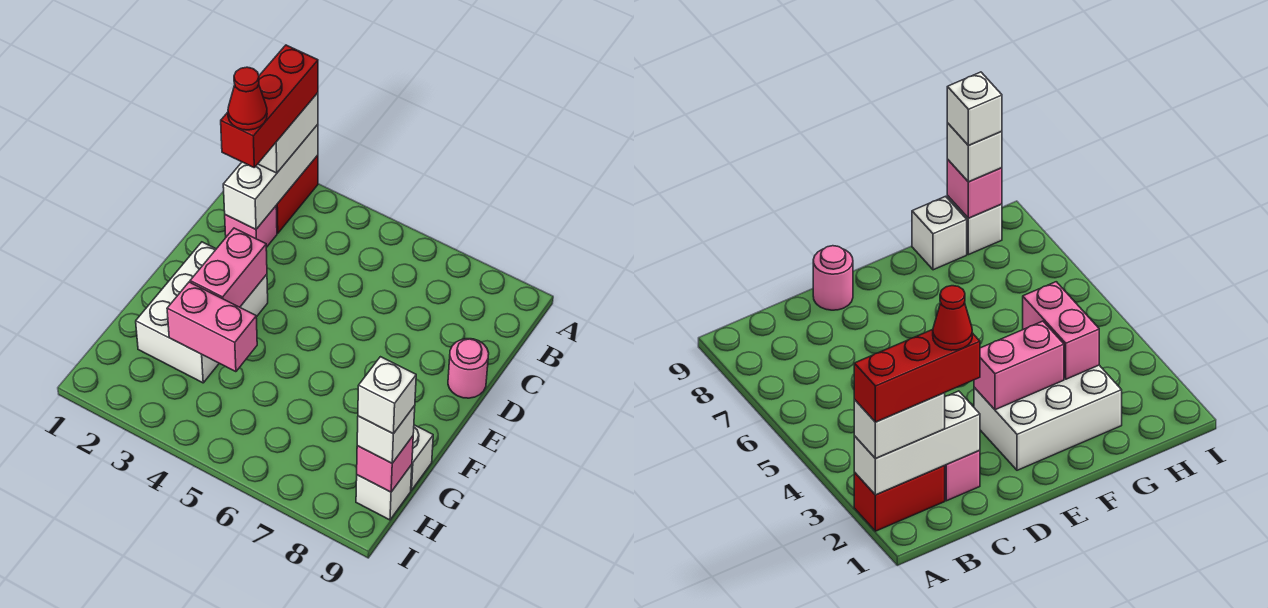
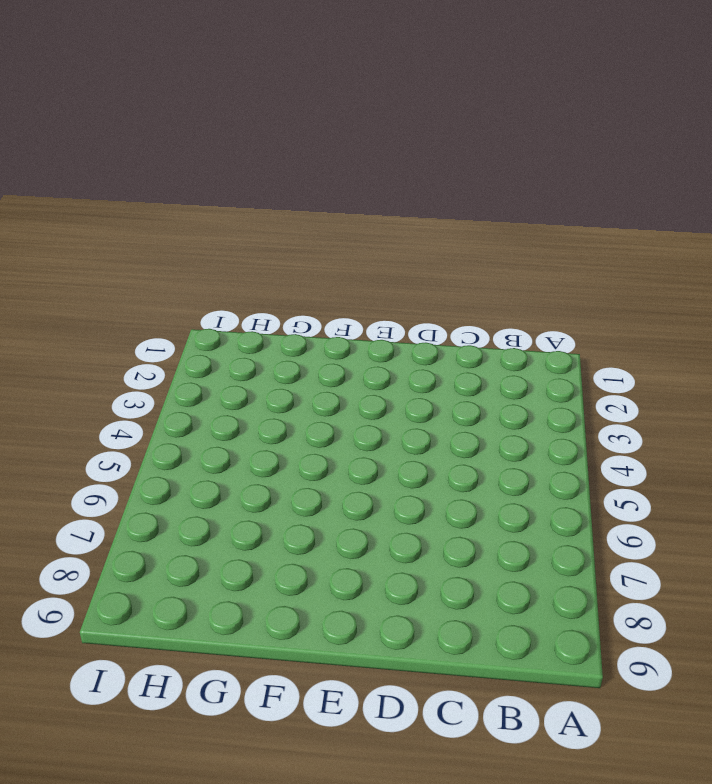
none -> red brick A2:B2 level 1
none -> pink brick C2 level 1
none -> pink round brick D9 level 1

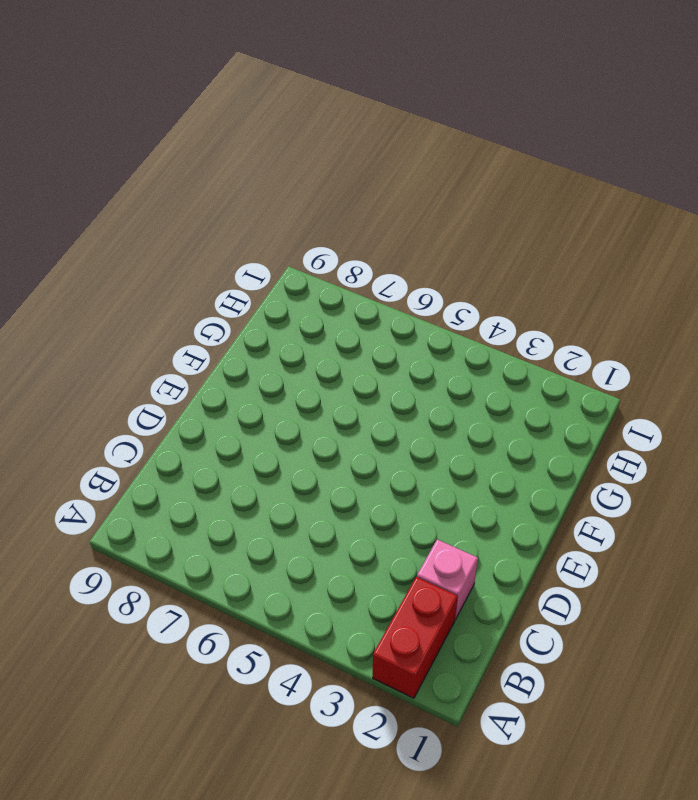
none -> pink round brick D9 level 1
none -> white brick E2:G3 level 1
none -> white brick G9 level 1

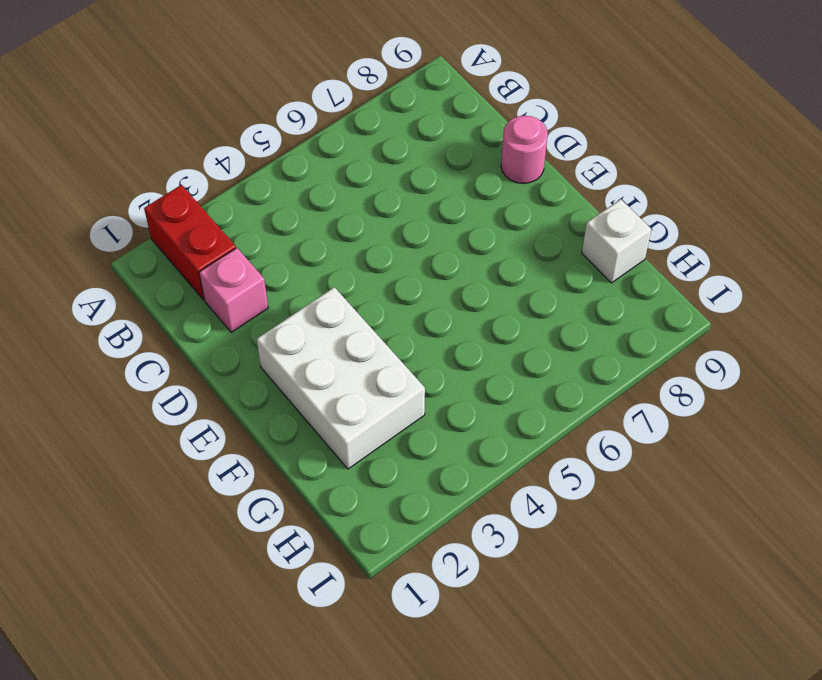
none -> white brick H9 level 1
none -> white brick A2:C2 level 2
none -> pink brick E3:F3 level 2

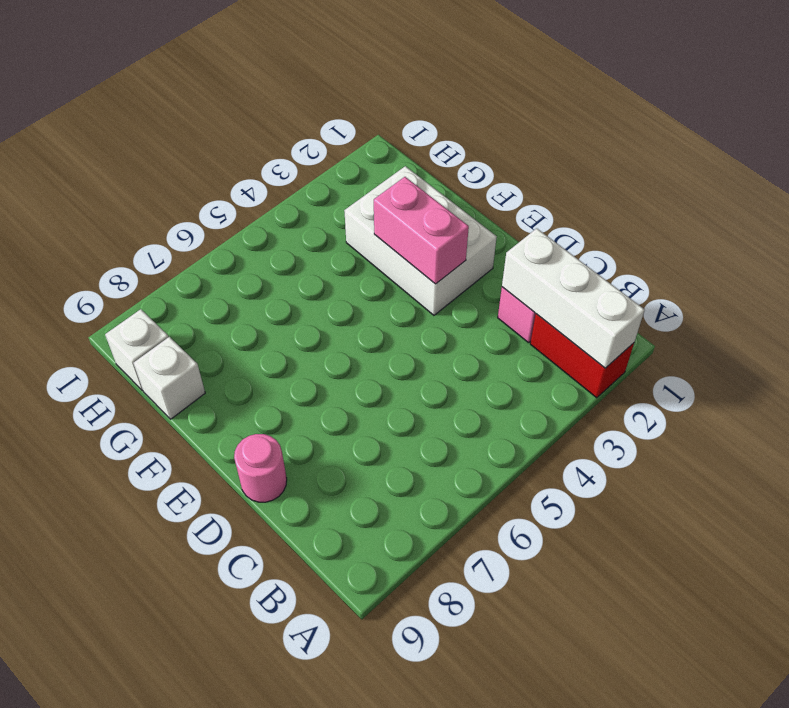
none -> pink brick G3:G4 level 2
none -> pink brick H9 level 2
none -> white brick A2:B2 level 3

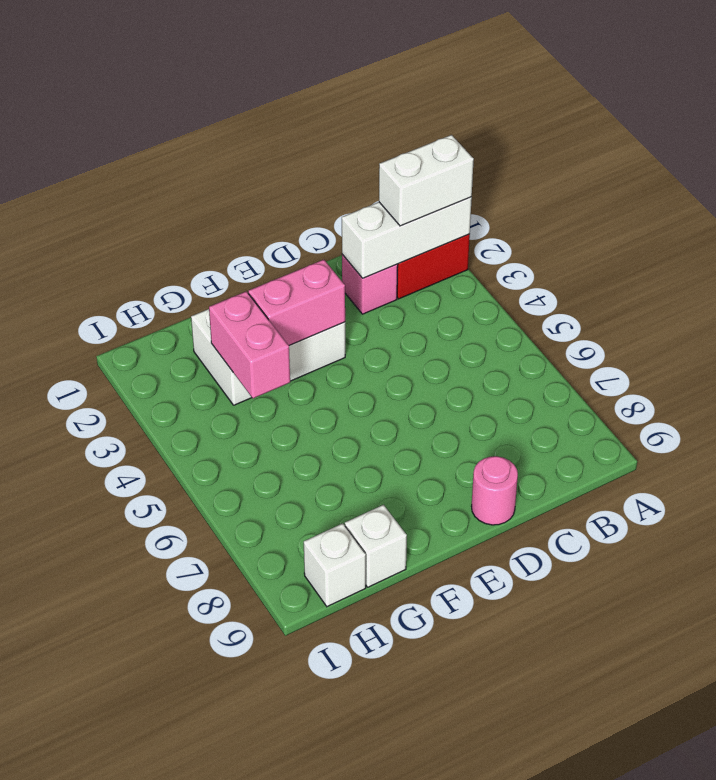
none -> pink brick H9 level 2
none -> white brick H9 level 3
none -> red brick A2:C2 level 4

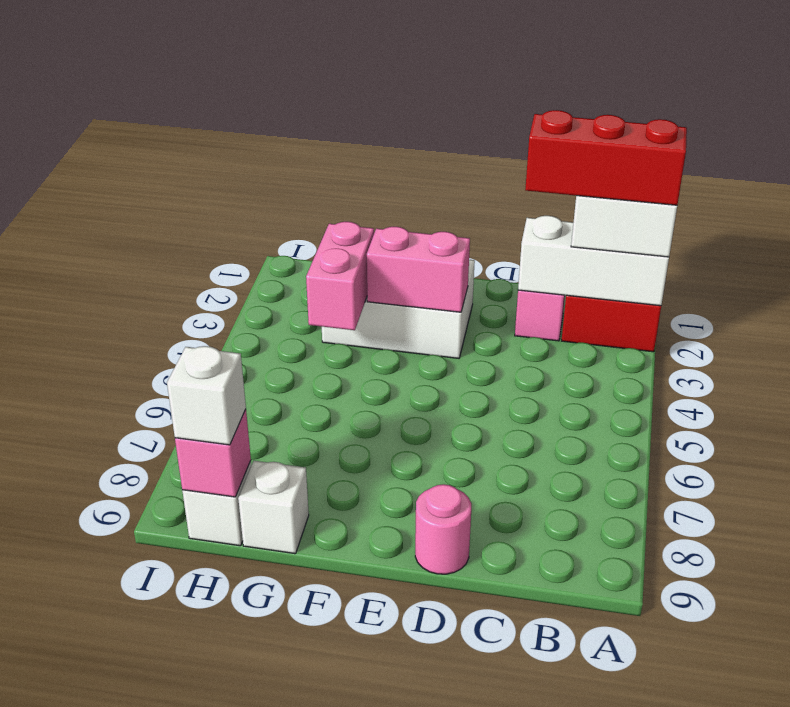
none -> white brick H9 level 4
none -> red cone C2 level 5

